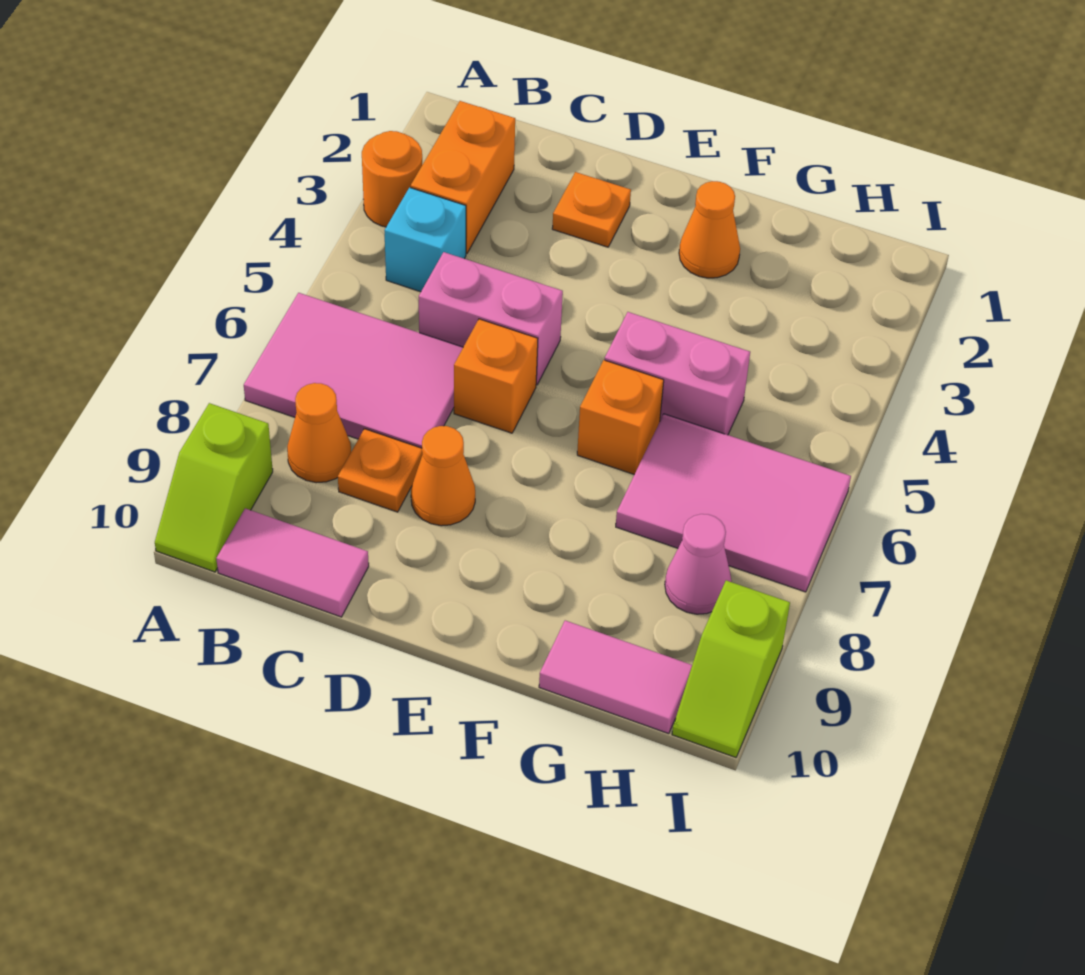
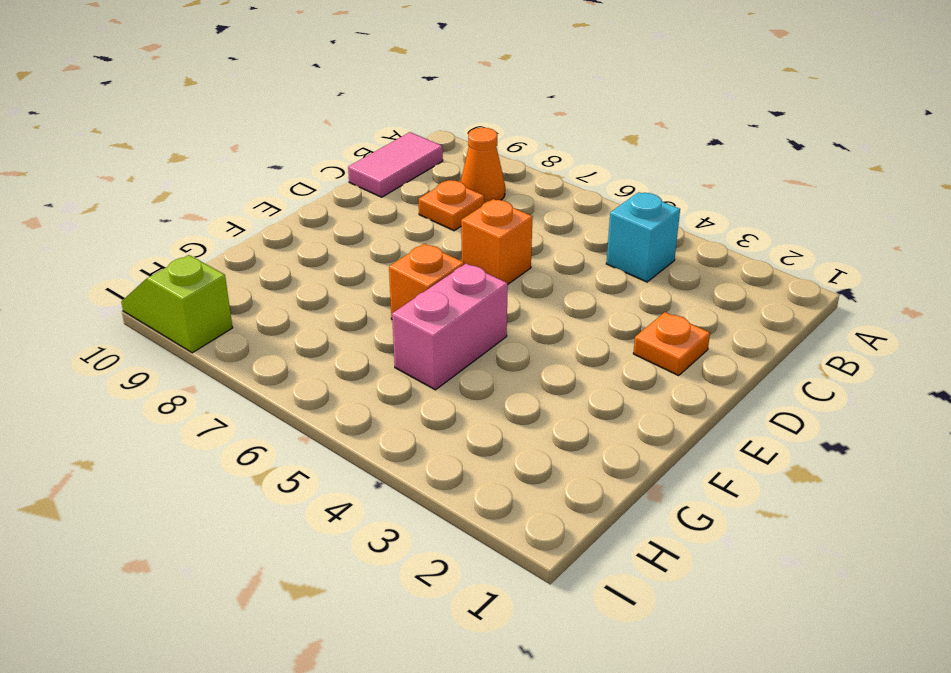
none -> orange round brick A3 level 1
none -> pink tile A6:C7 level 1
none -> lime slope A9:A10 level 1 top 9

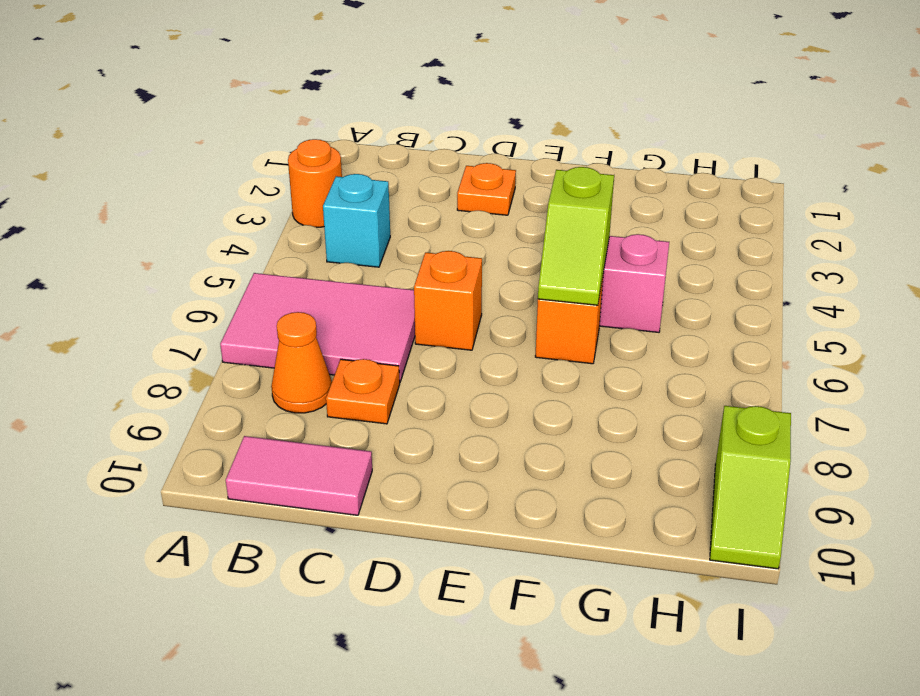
lime slope F5:F6 level 2 top 5 -> lime slope A9:A10 level 1 top 9
none -> orange brick B2:B3 level 1
none -> pink brick C5:D5 level 1
none -> orange cone D8 level 1

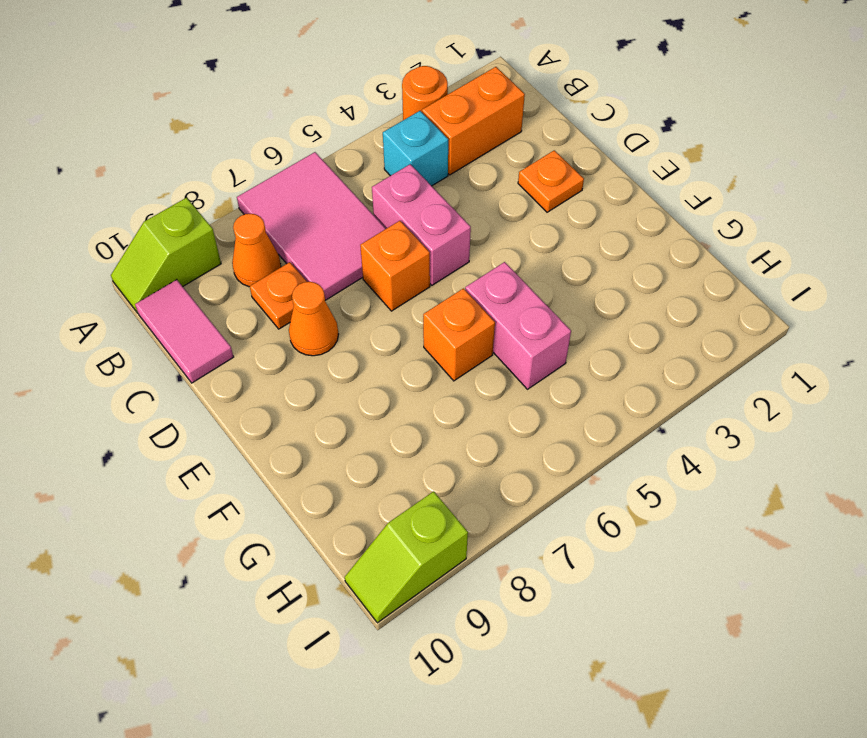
none -> orange cone F2 level 1
none -> pink tile G6:I7 level 1
none -> pink tile G10:H10 level 1

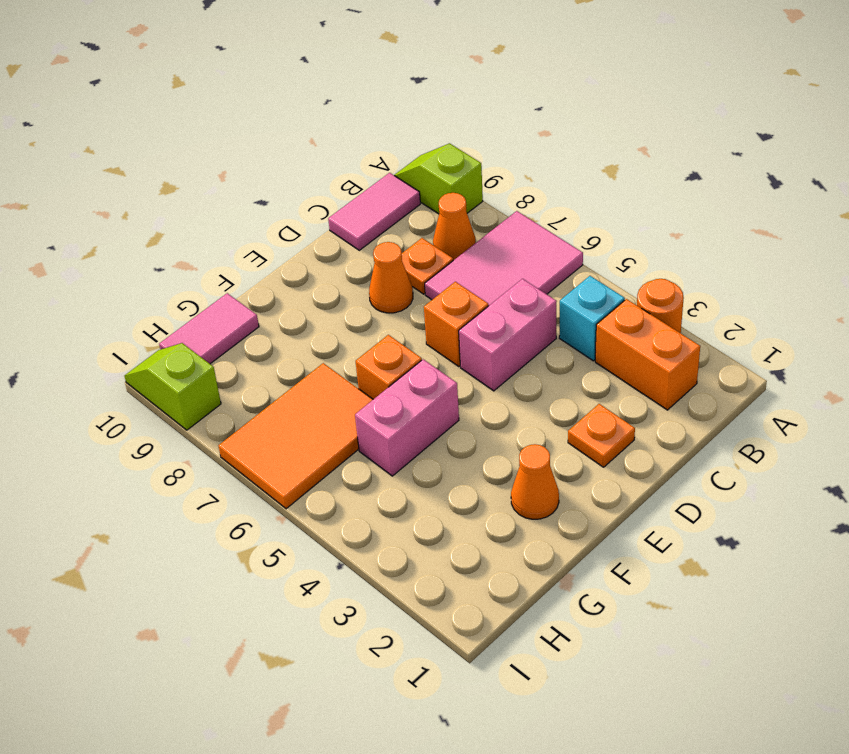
orange tile G6:I7 level 1 -> pink tile G6:I7 level 1
none -> pink cone H8 level 1

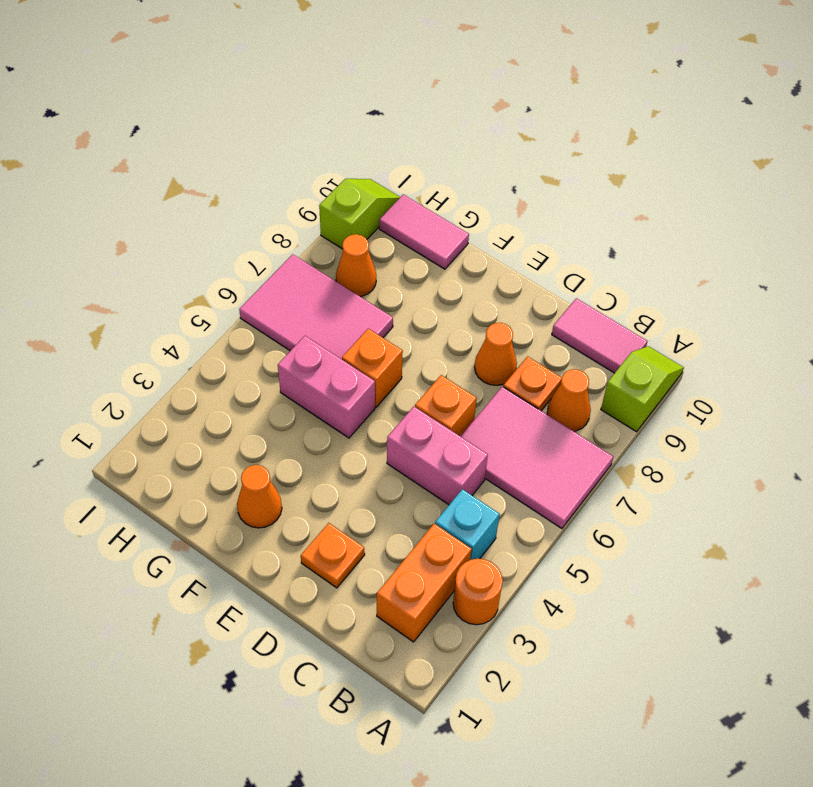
orange cone H8 level 1 -> pink cone H8 level 1

